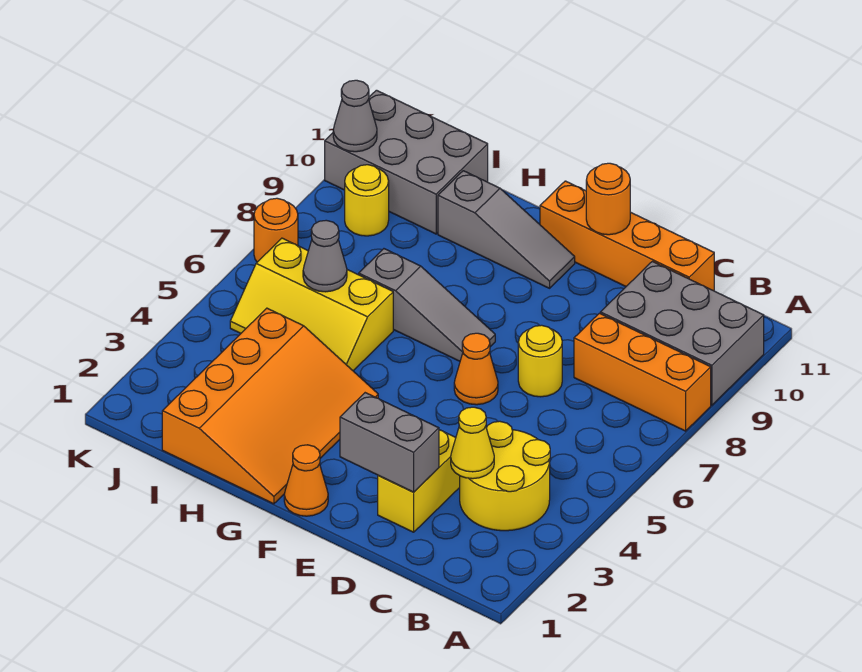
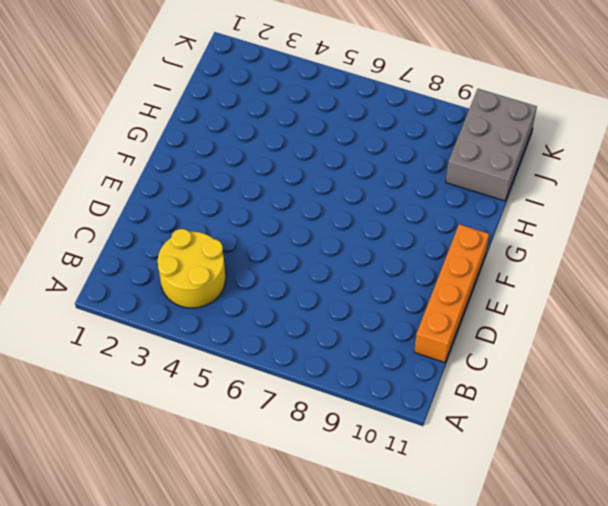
none -> orange brick A8:C8 level 1
none -> grey brick A9:C10 level 1
none -> yellow brick D2:D3 level 1

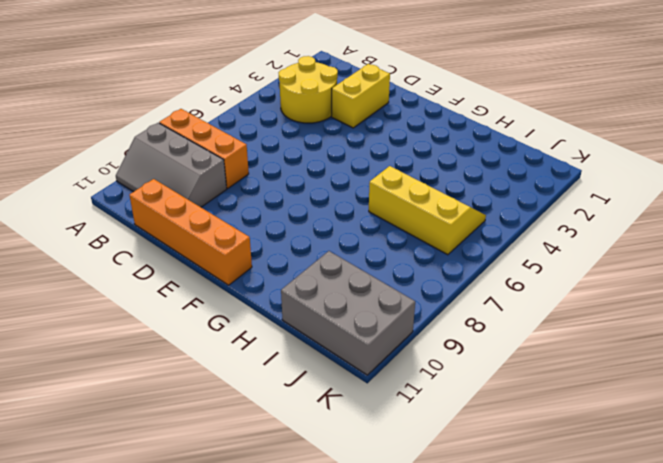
grey slope A9:C10 level 1 top 9 -> grey brick A9:C10 level 1
none -> yellow round brick D7 level 1
none -> orange cone E6 level 1
none -> orange cone F1 level 1

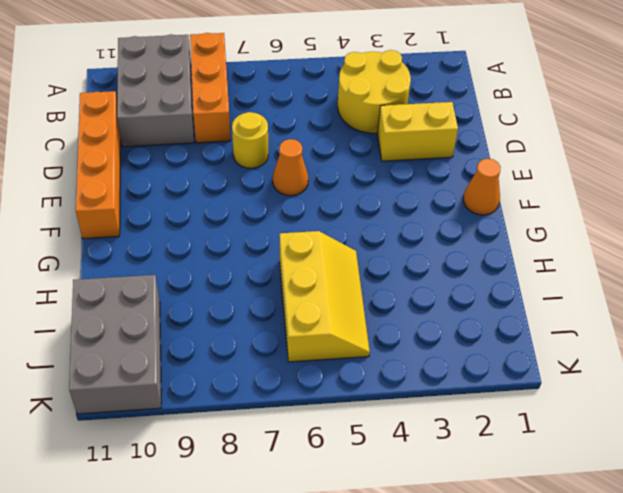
none -> grey slope F7:H7 level 1 top H
none -> grey slope F10:H10 level 1 top H
none -> orange slope G1:I4 level 1 top I

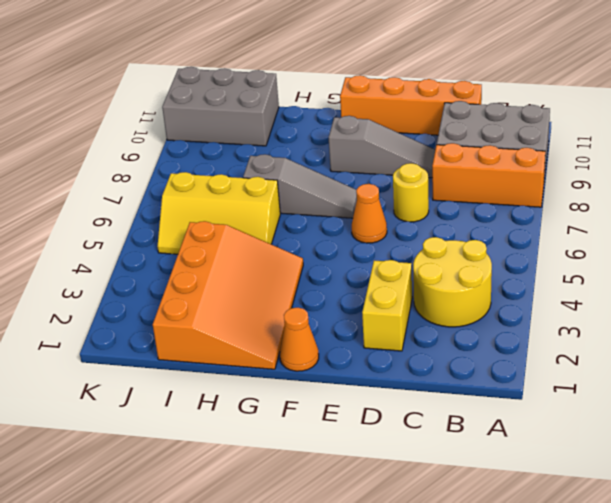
grey slope D9:F9 level 1 top F -> grey slope F10:H10 level 1 top H
none -> yellow round brick J9 level 1
none -> orange round brick K7 level 1
none -> yellow cone C3 level 2

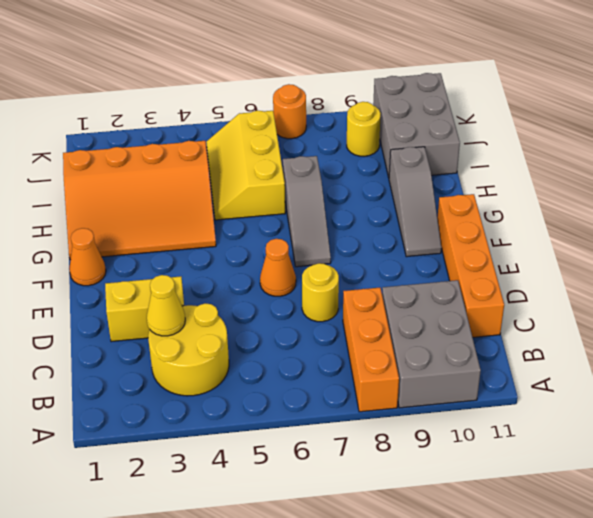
none -> grey brick D2:E2 level 2
none -> orange round brick E11 level 2
none -> grey cone I6 level 2

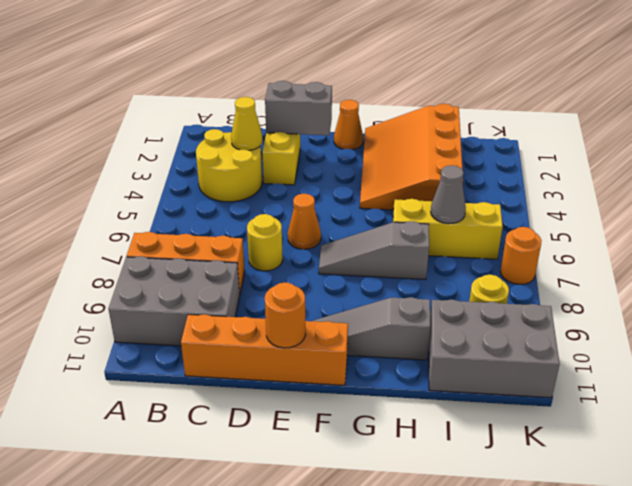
none -> grey cone K10 level 2

